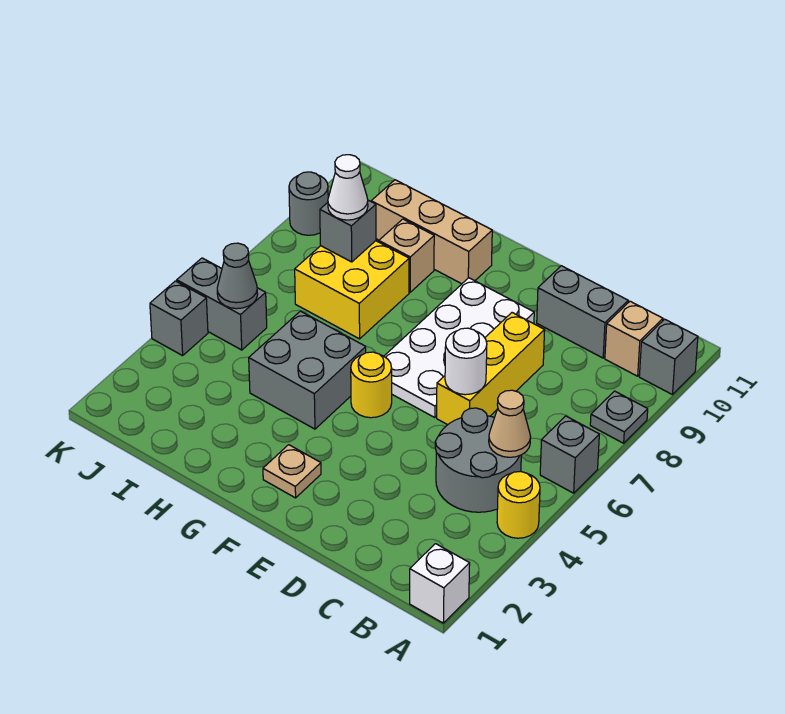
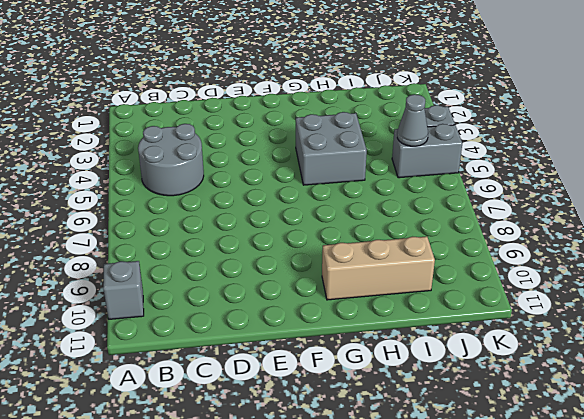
none -> white brick A1 level 1
none -> yellow round brick A4 level 1
none -> grey brick A6 level 1

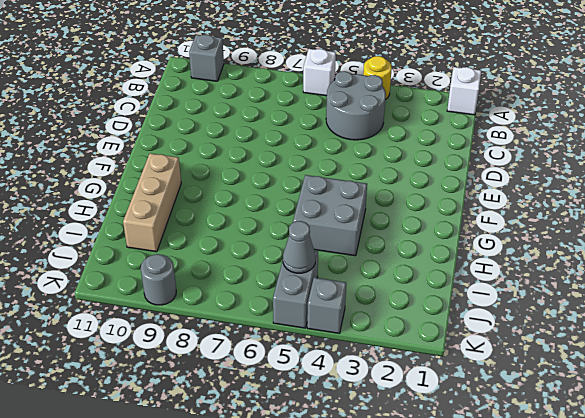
white brick A6 level 1 -> grey brick A6 level 1
none -> grey plate A8 level 1
none -> tan brick B10 level 1
none -> grey brick C10:D10 level 1

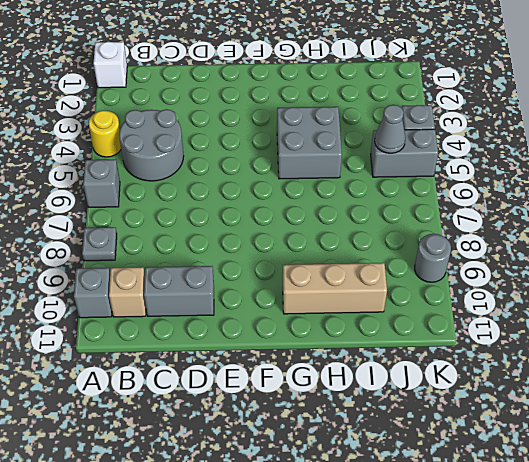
none -> yellow brick D6:D8 level 1
none -> white plate E6:F9 level 1
none -> tan plate F2 level 1

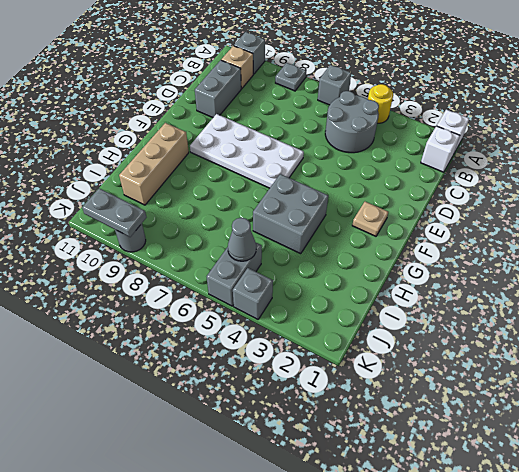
white brick B1 level 1 -> none
grey plate K9:K10 level 2 -> none
none -> yellow brick D6:D8 level 1
none -> yellow round brick F5 level 1
none -> yellow brick H7:I8 level 1

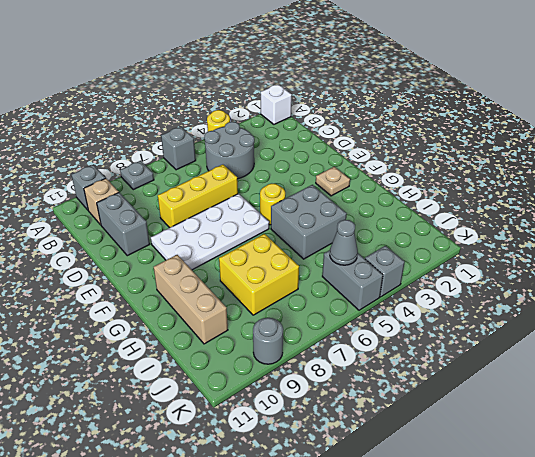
none -> tan brick H9 level 1
none -> tan cone B5 level 2
none -> white round brick D6 level 2

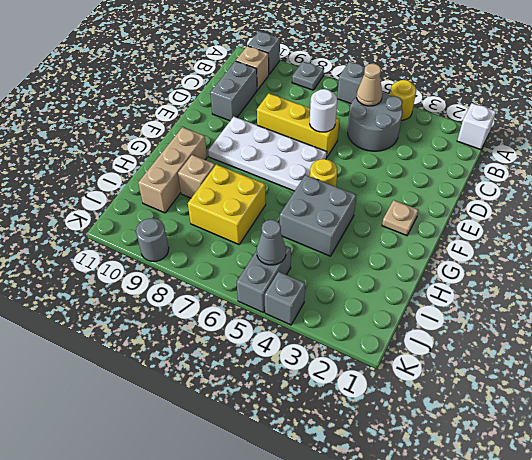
none -> grey brick I8 level 2
none -> white cone I8 level 3

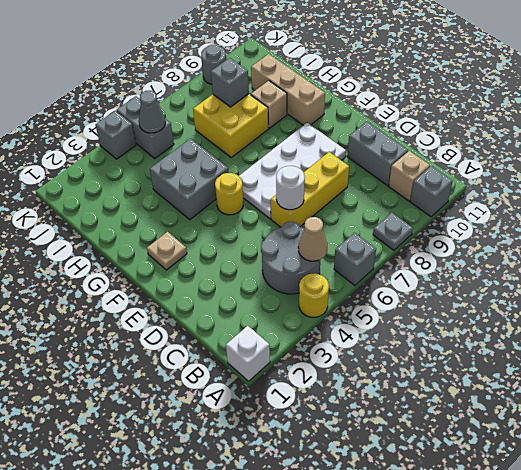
none -> white cone I8 level 3

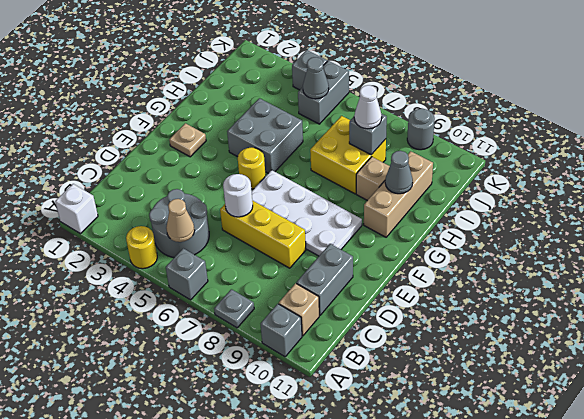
grey cone H10 level 2 -> none

